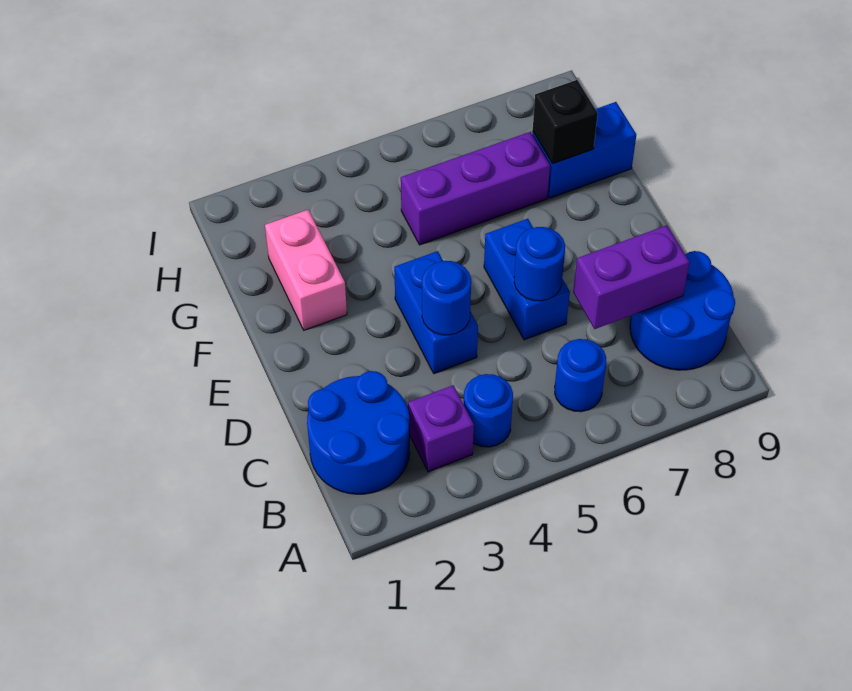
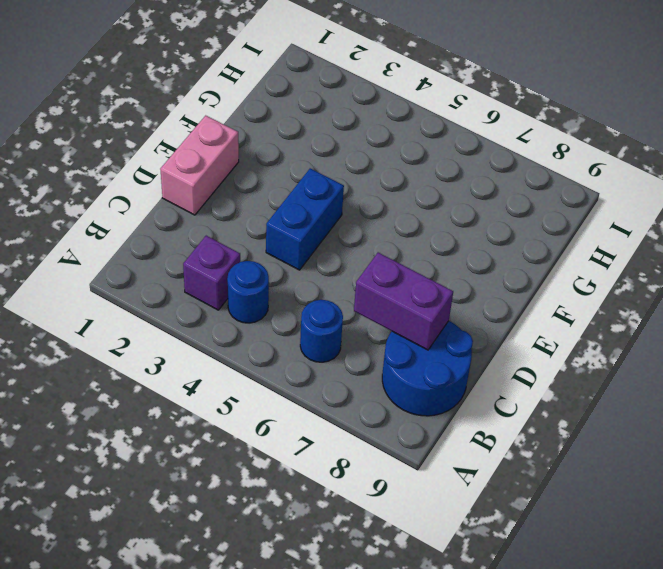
pink brick D1:E1 level 1 -> pink brick F2:G2 level 1
none -> blue round brick B1:C2 level 1
none -> blue brick D6:E6 level 1
none -> purple brick G5:G7 level 1

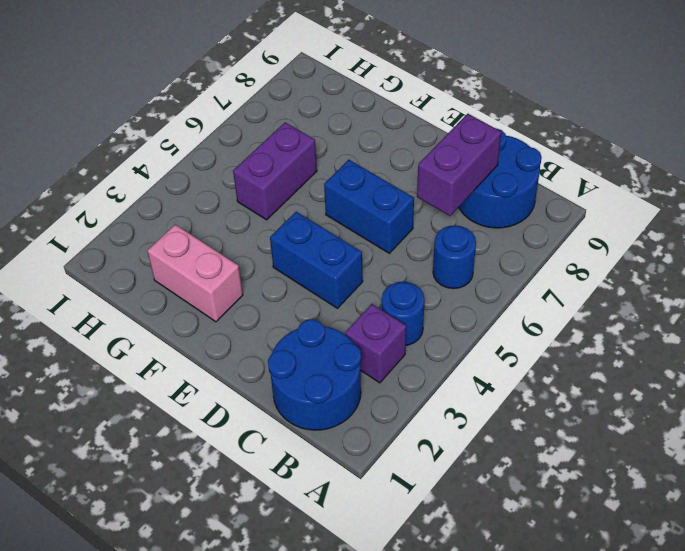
purple brick G5:G6 level 1 -> purple brick G5:G7 level 1
none -> blue brick G8:G9 level 1
none -> blue round brick D4 level 2
none -> blue round brick D6 level 2

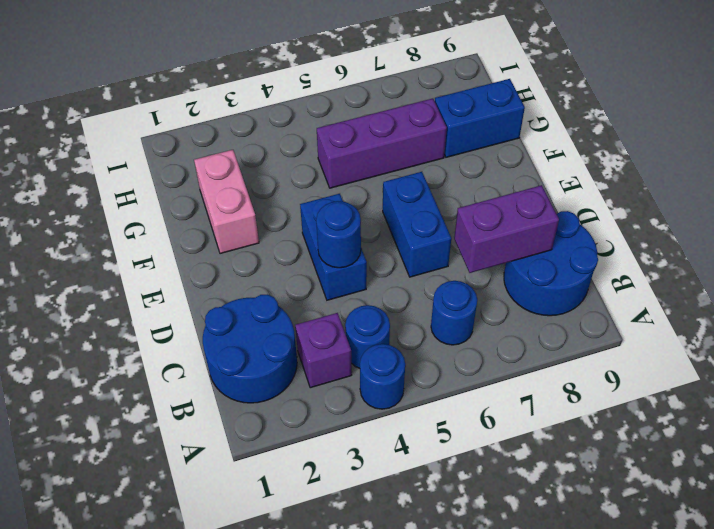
blue round brick A4 level 1 -> blue round brick D6 level 2
none -> black brick G8 level 2

